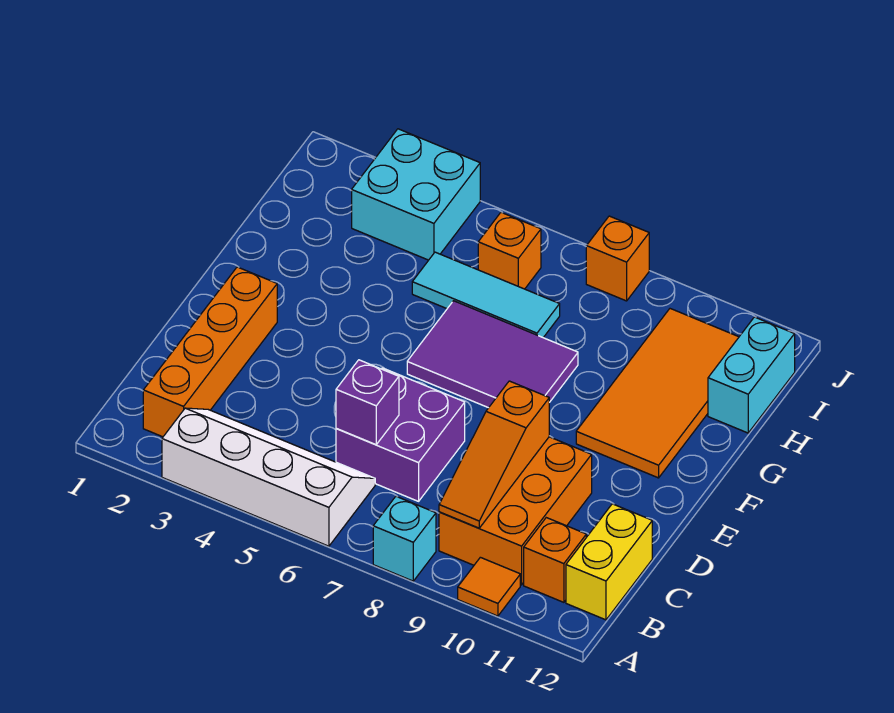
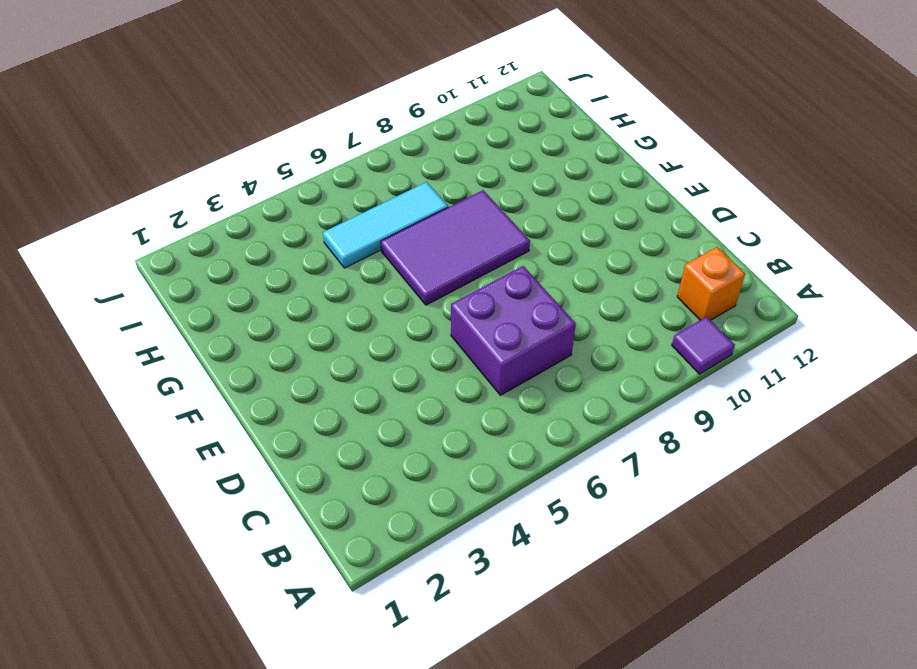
purple tile A10 level 1 -> orange tile A10 level 1
none -> white slope A3:B6 level 1 top A
none -> cyan brick A8 level 1
none -> orange brick B2:E2 level 1

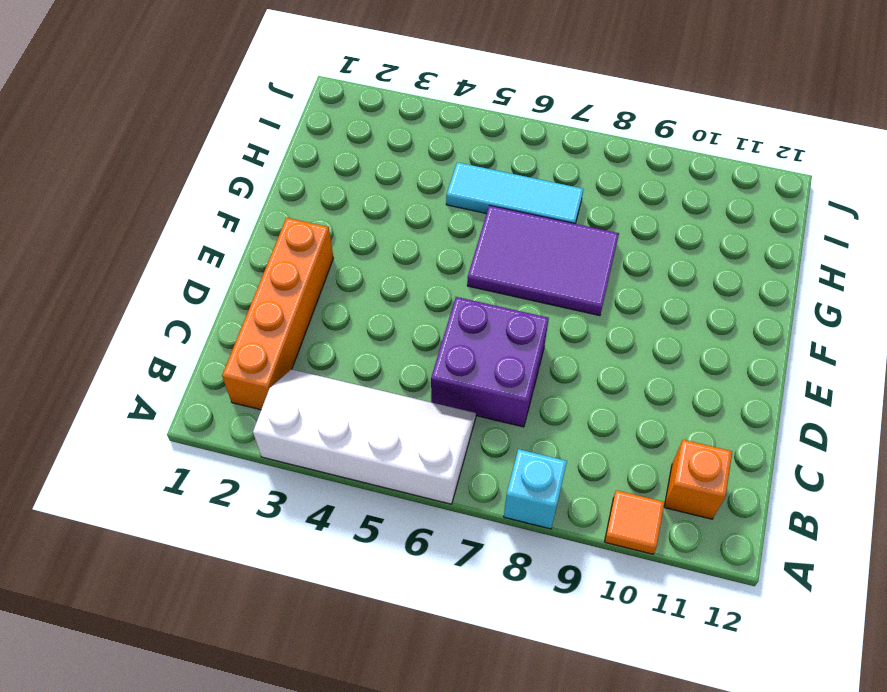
none -> orange brick B9:D10 level 1
none -> yellow brick B12:C12 level 1
none -> orange tile F10:I11 level 1

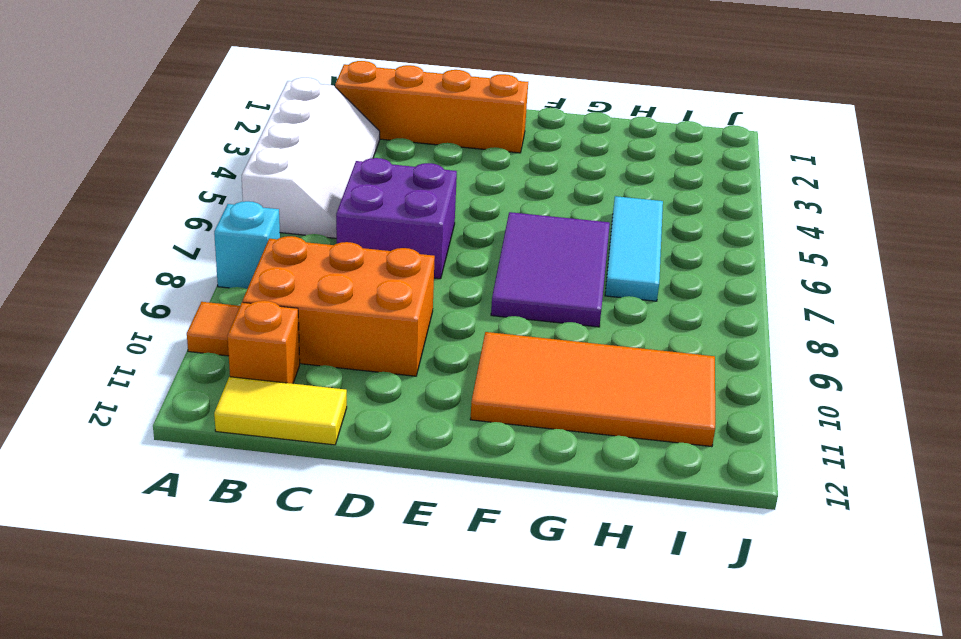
yellow tile B12:C12 level 1 -> yellow brick B12:C12 level 1
none -> cyan brick H12:I12 level 1
none -> cyan brick I3:J4 level 1
none -> orange brick I6 level 1

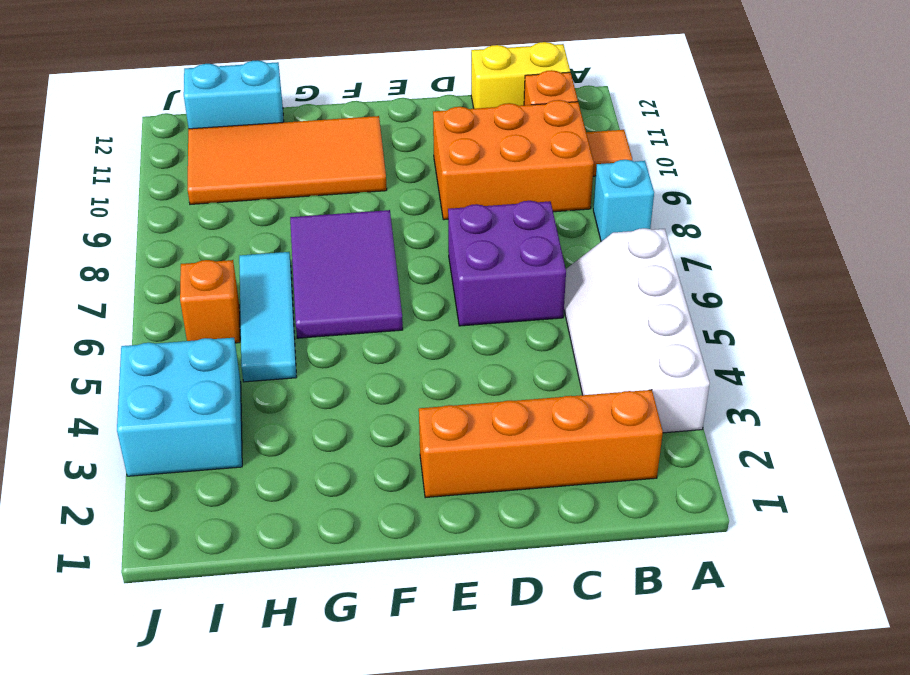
none -> orange brick J8 level 1
none -> orange slope B9:D9 level 2 top D
none -> purple brick C6 level 2

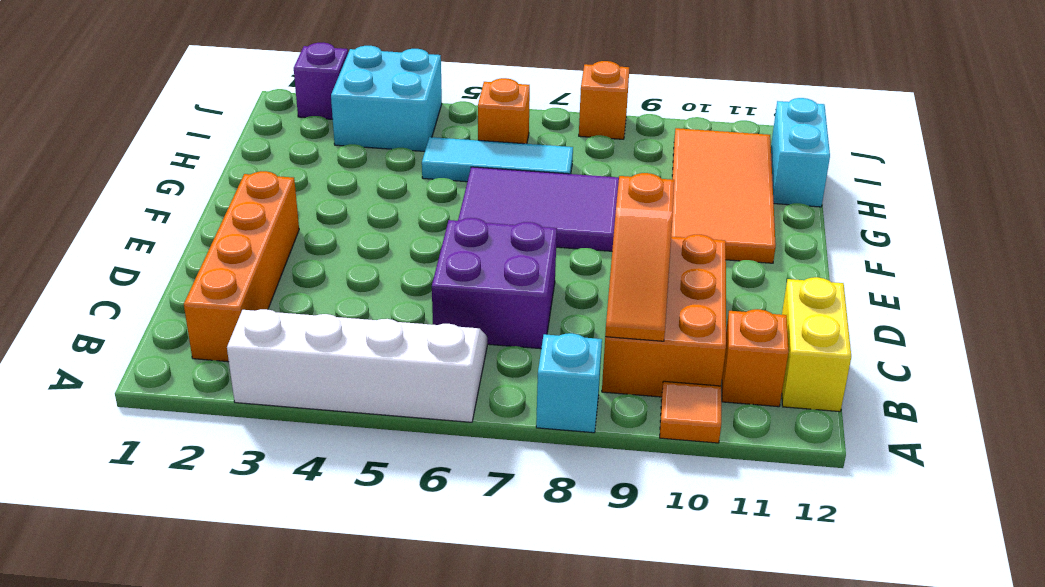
purple brick J2 level 1 -> purple brick C6 level 2

